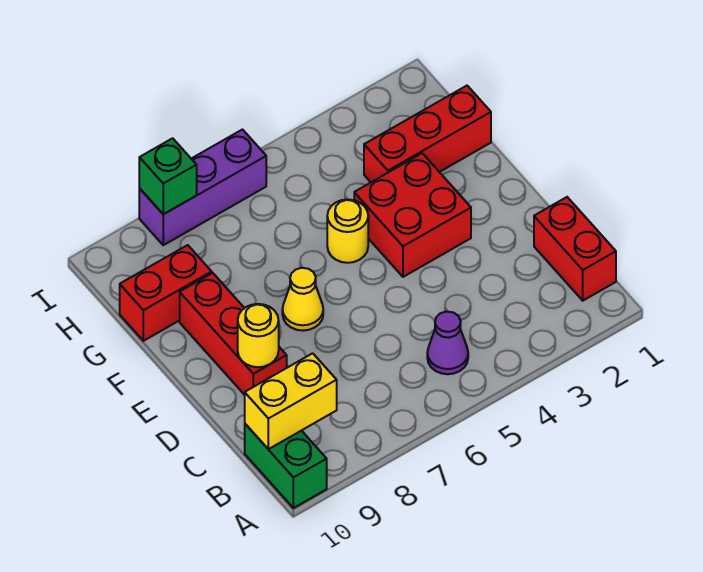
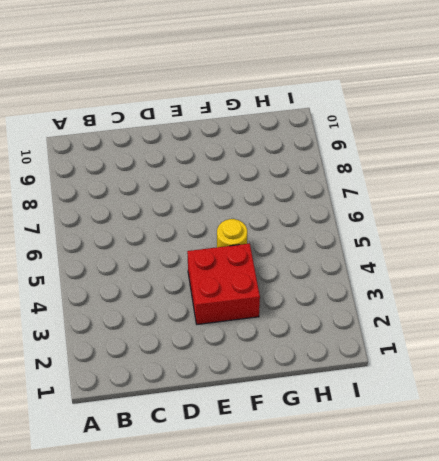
none -> green brick A10:B10 level 1
none -> red brick B1:C1 level 1
none -> purple cone B5 level 1

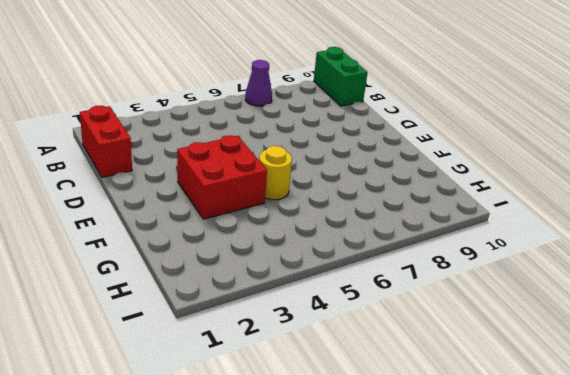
purple cone A7 level 1 -> purple cone B5 level 1
none -> red brick D9:F9 level 1
none -> yellow cone E7 level 1
none -> red brick G1:G3 level 1

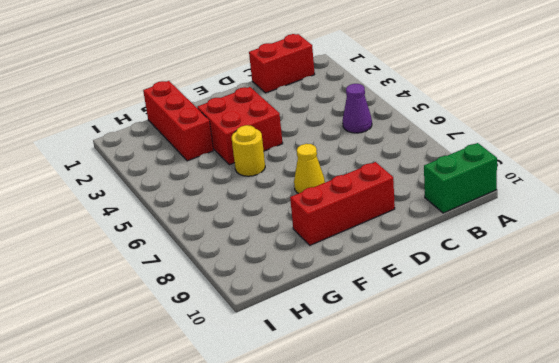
none -> red brick G9:G10 level 1
none -> purple brick I6:I8 level 1
none -> yellow brick B9:B10 level 2

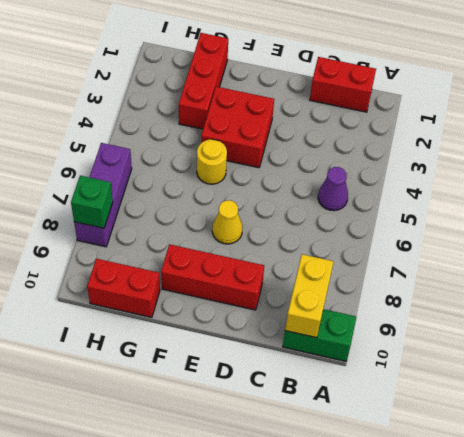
red brick G10:H10 level 1 -> red brick G9:G10 level 1
none -> yellow round brick D9 level 2

